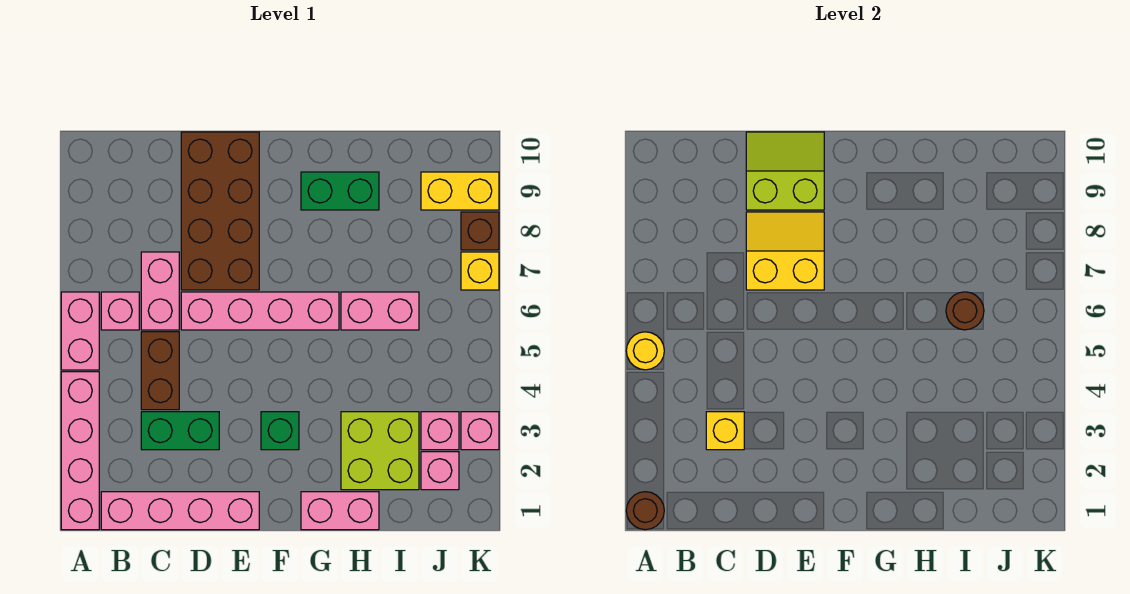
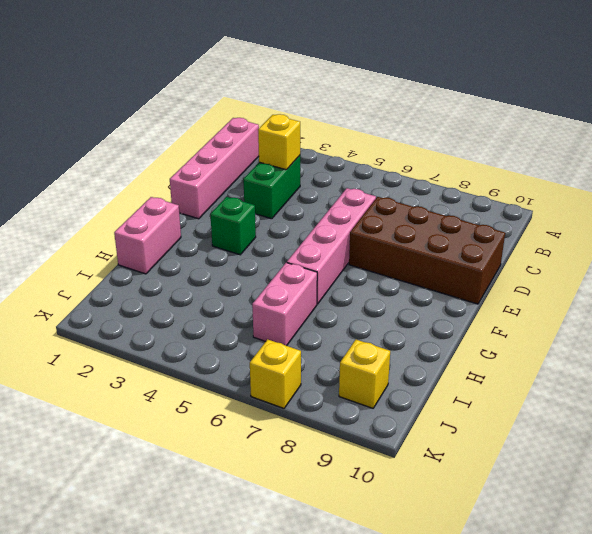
yellow brick J9 level 1 -> yellow brick J9:K9 level 1
none -> pink brick A1:A4 level 1
none -> pink brick A5:A6 level 1
none -> pink brick B6 level 1

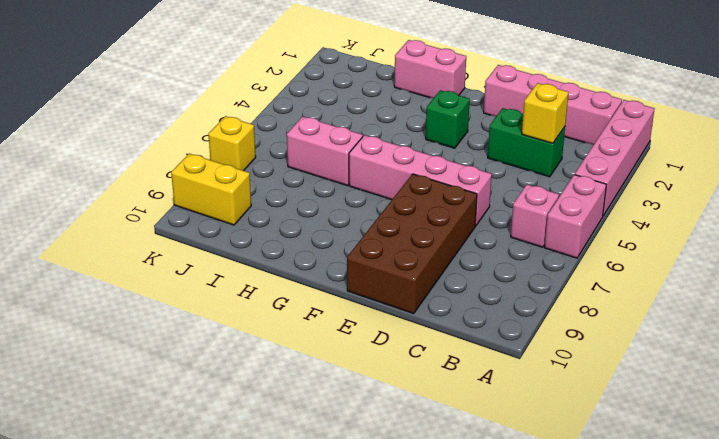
none -> brown brick C4:C5 level 1
none -> pink brick C6:C7 level 1
none -> green brick G9:H9 level 1

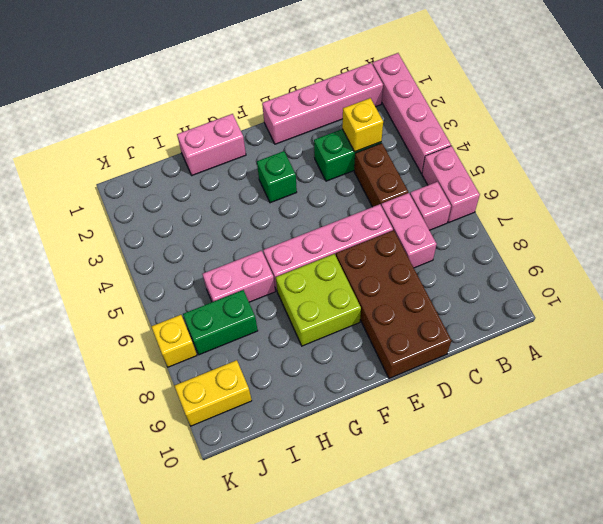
lime brick F7:G8 level 1 -> lime brick H2:I3 level 1
green brick I7:J7 level 1 -> green brick G9:H9 level 1
none -> pink brick J2 level 1
none -> pink brick J3 level 1
none -> pink brick K3 level 1

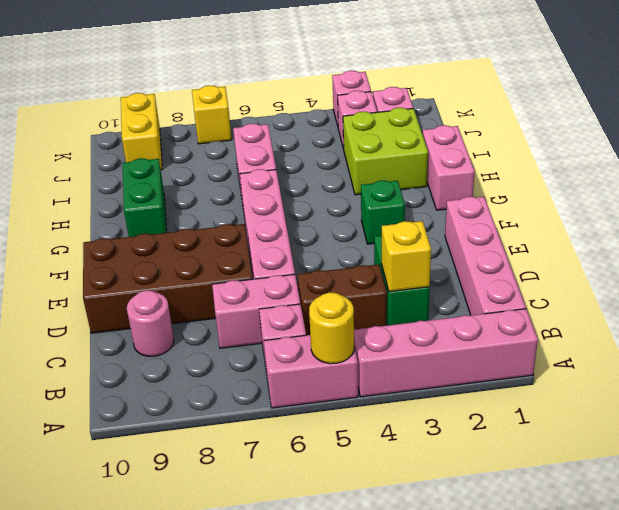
pink round brick C9 level 1 -> none
none -> brown brick K8 level 1
none -> brown round brick A1 level 2
none -> yellow slope D7:E8 level 2 top 7

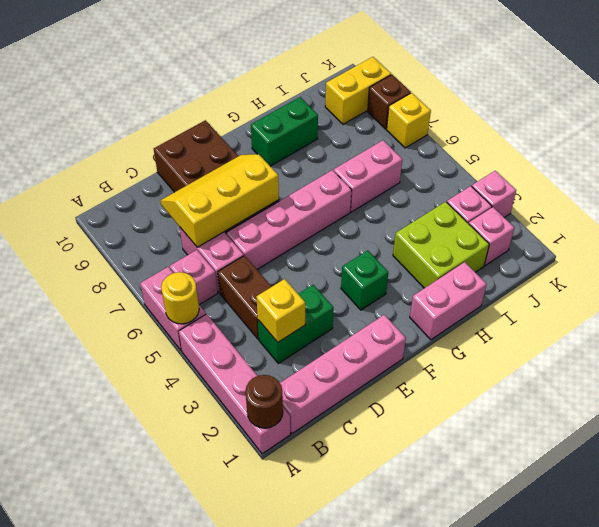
yellow slope C7:E8 level 2 top 7 -> yellow slope D7:E8 level 2 top 7
none -> lime slope D9:E10 level 2 top 9
none -> brown round brick I6 level 2

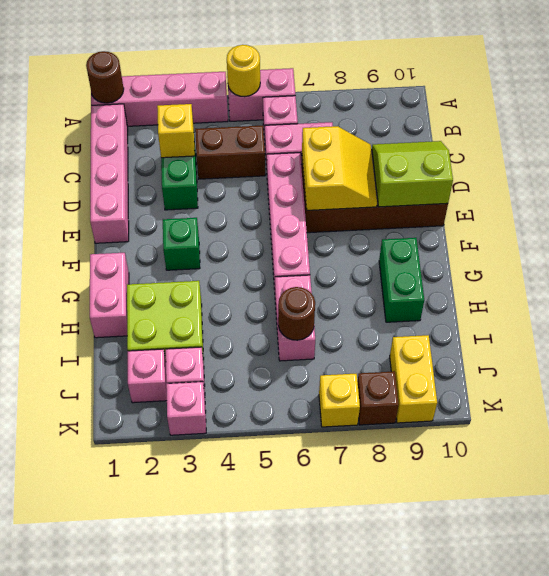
lime slope D9:E10 level 2 top E -> lime slope D9:E10 level 2 top 9

